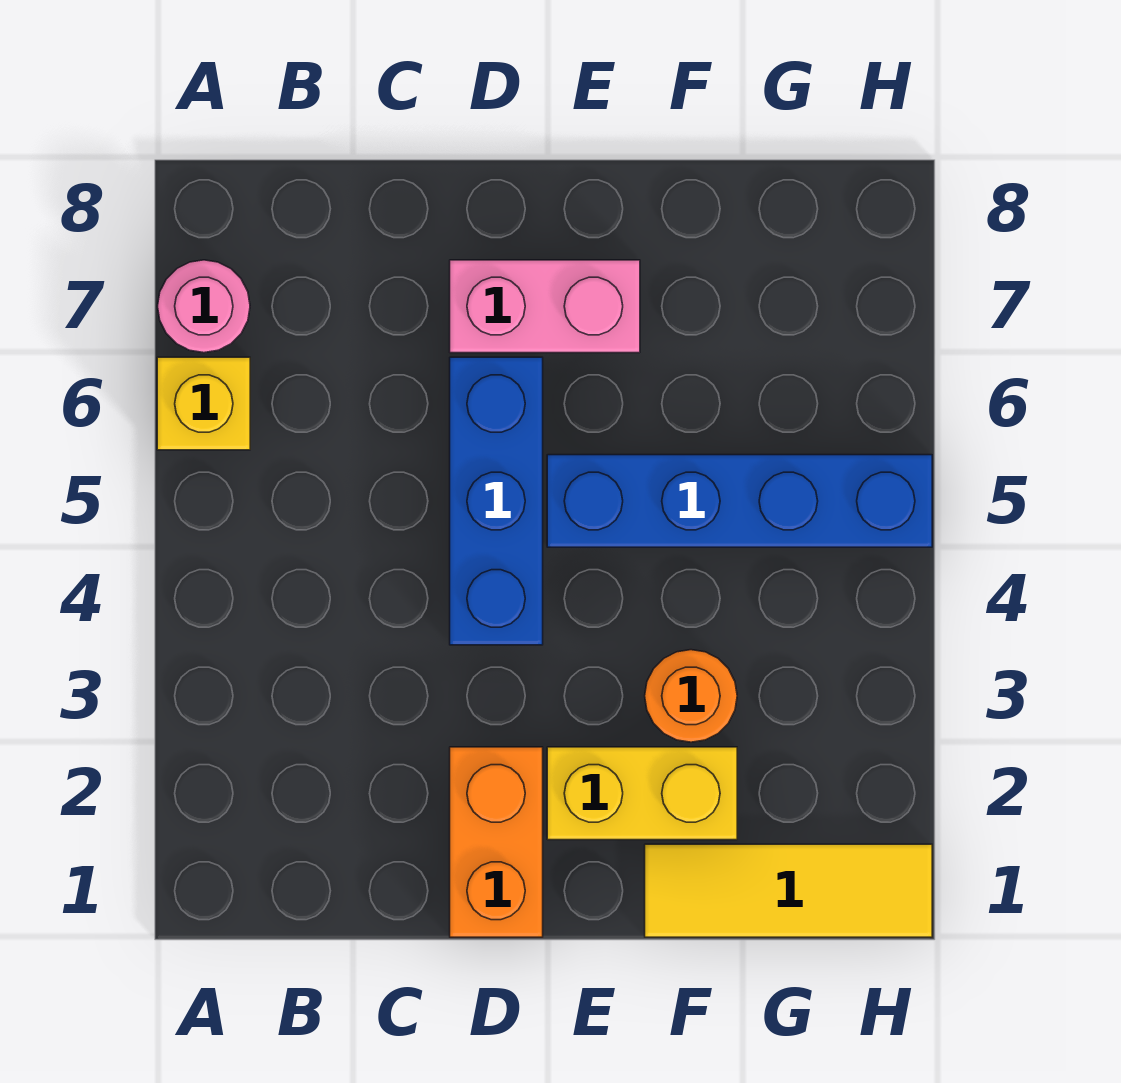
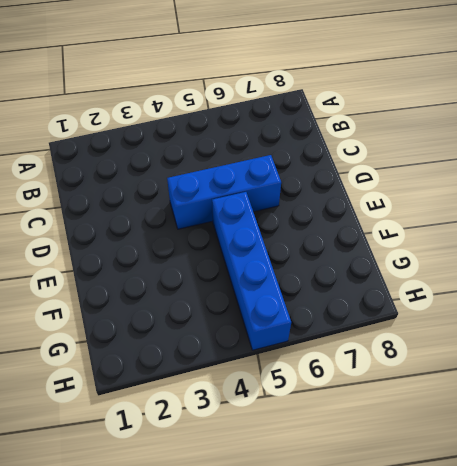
none -> yellow brick A6 level 1
none -> pink round brick A7 level 1

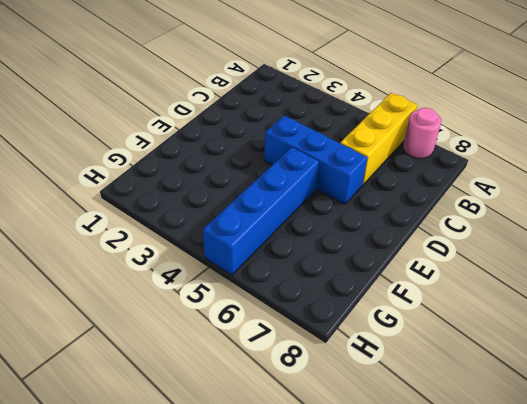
yellow brick A6:C6 level 1 -> yellow brick A6 level 1
none -> orange brick D1:D2 level 1
none -> pink brick D7:E7 level 1

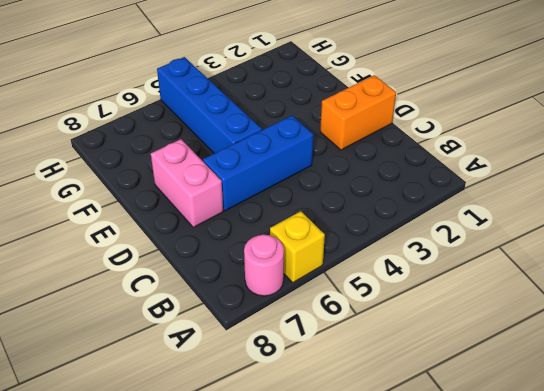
none -> yellow brick E2:F2 level 1
none -> yellow tile F1:H1 level 1

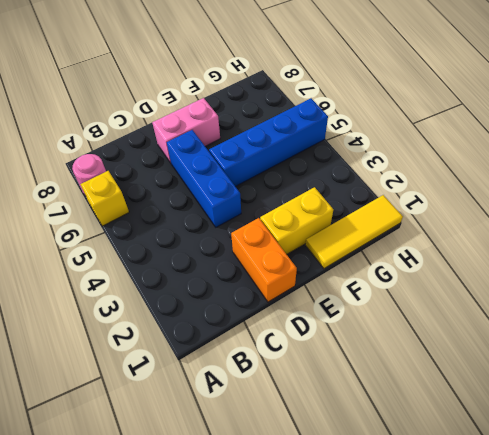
none -> orange round brick F3 level 1

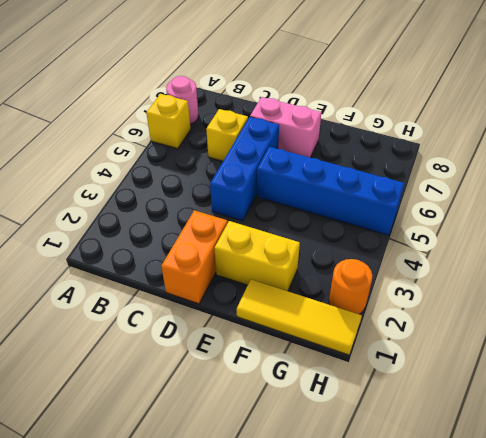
yellow brick C6 level 1 -> none
orange round brick H2 level 1 -> orange round brick F3 level 1

